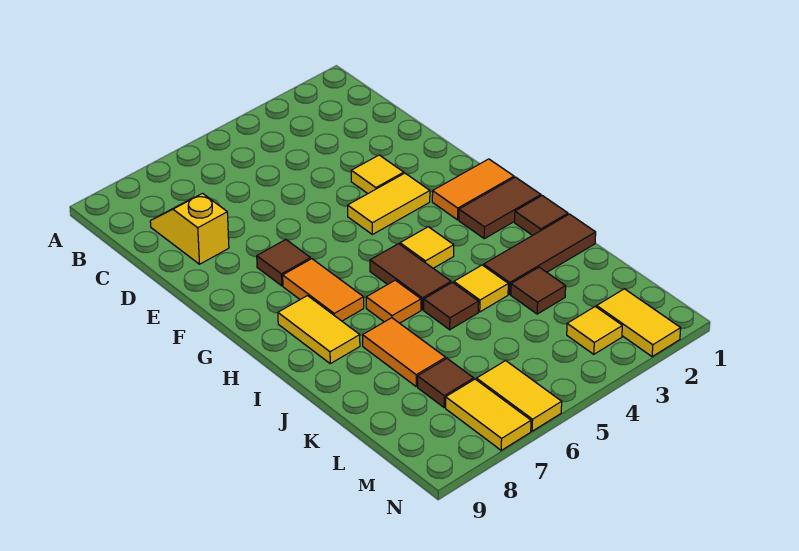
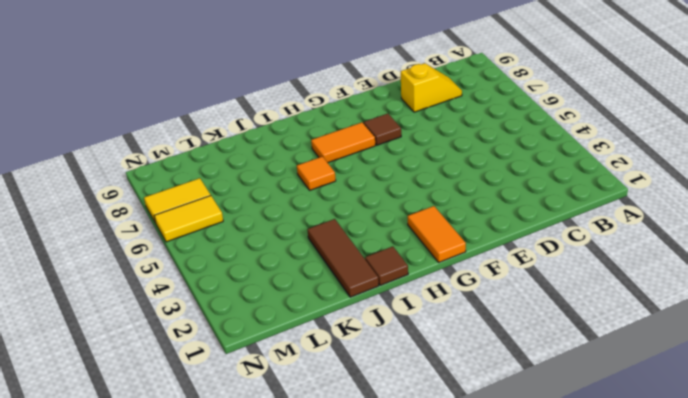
none -> yellow tile E3 level 1
none -> yellow tile F3:F4 level 1
none -> brown tile H1:H2 level 1

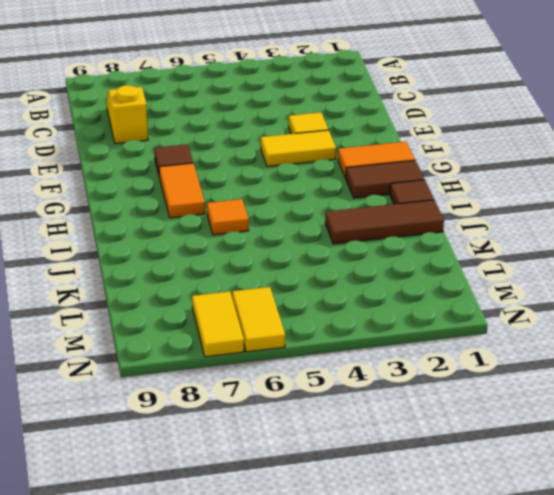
none -> yellow tile H4 level 1
none -> brown tile H5:I5 level 1
none -> yellow tile H8:I8 level 1

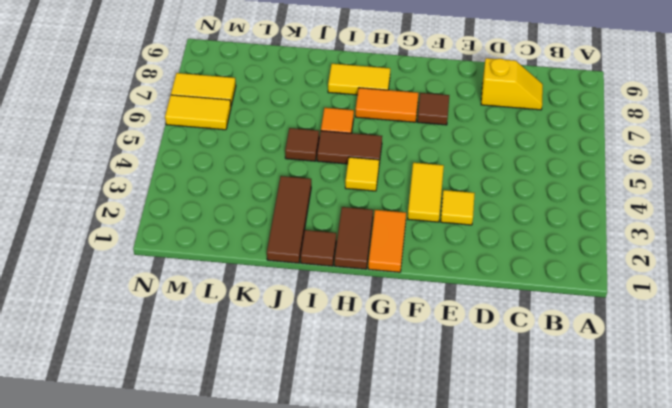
none -> yellow tile J4 level 1
none -> orange tile J7:K7 level 1
none -> brown tile K3 level 1

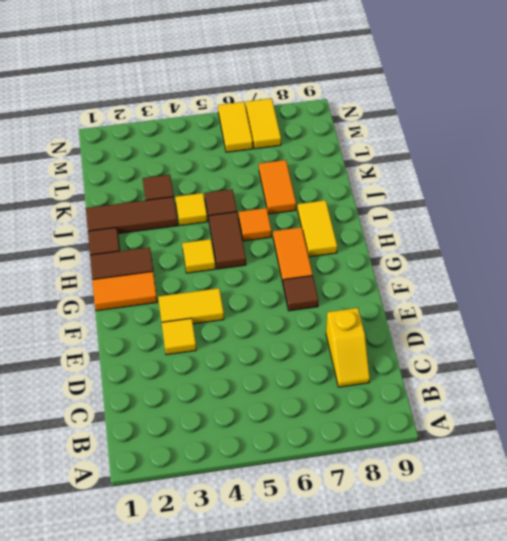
none -> brown tile L7 level 1
none -> yellow tile M2:N2 level 1
none -> yellow tile M3 level 1

